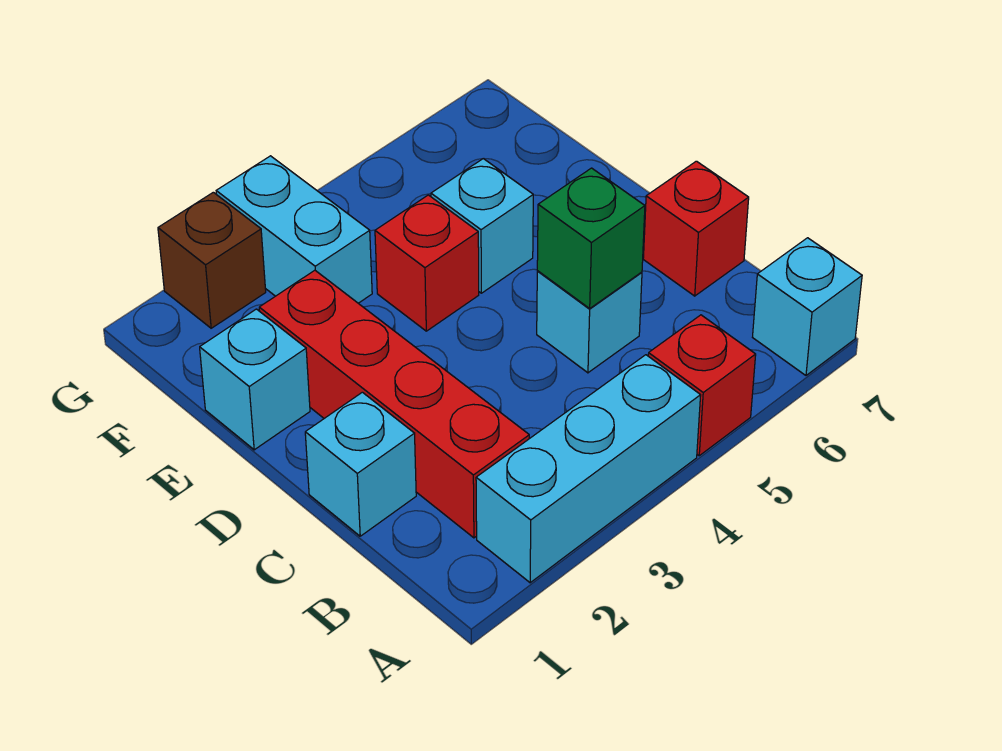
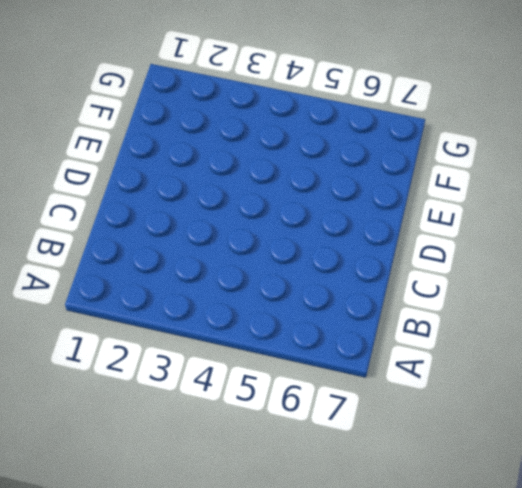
none -> cyan brick A2:A4 level 1
none -> red brick A5 level 1
none -> cyan brick A7 level 1

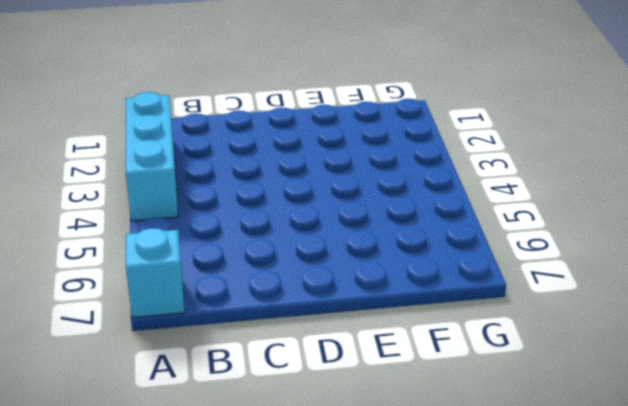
none -> red brick A5 level 1
none -> red brick B2:E2 level 1
none -> cyan brick C1 level 1

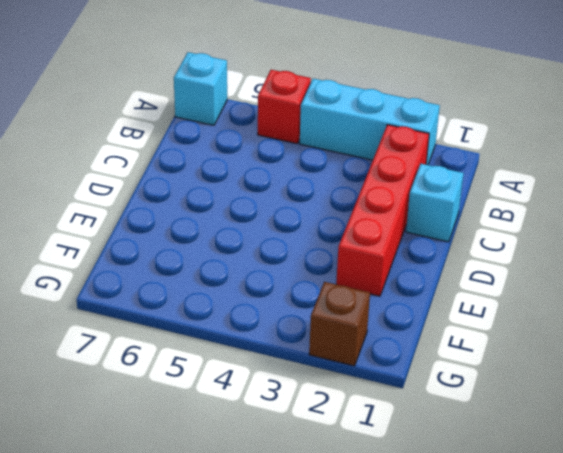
none -> cyan brick C5 level 1
none -> red brick C7 level 1
none -> cyan brick E1 level 1

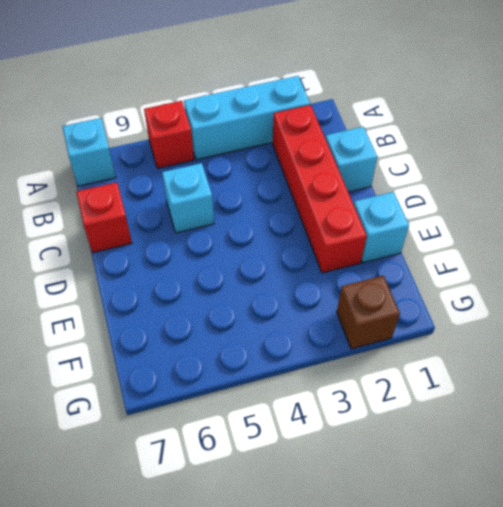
none -> red brick E4 level 1
none -> cyan brick E5 level 1
none -> cyan brick F3:G3 level 1

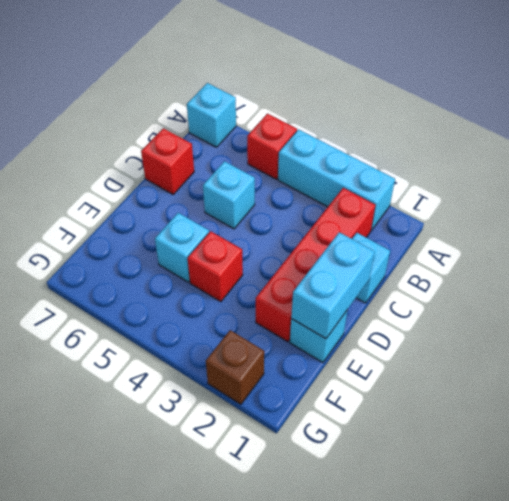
cyan brick D1:E1 level 2 -> cyan brick F3:G3 level 1
none -> green brick C5 level 2

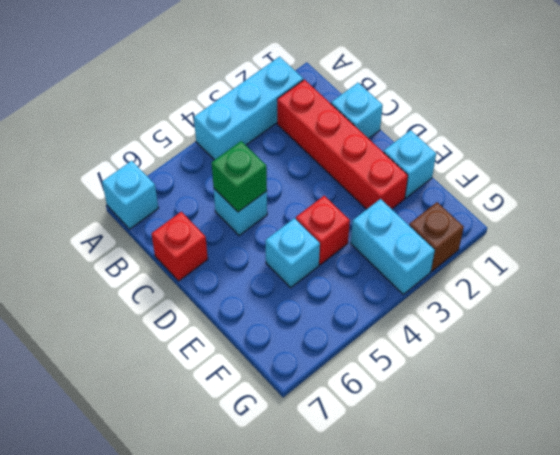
none -> red brick A5 level 1

